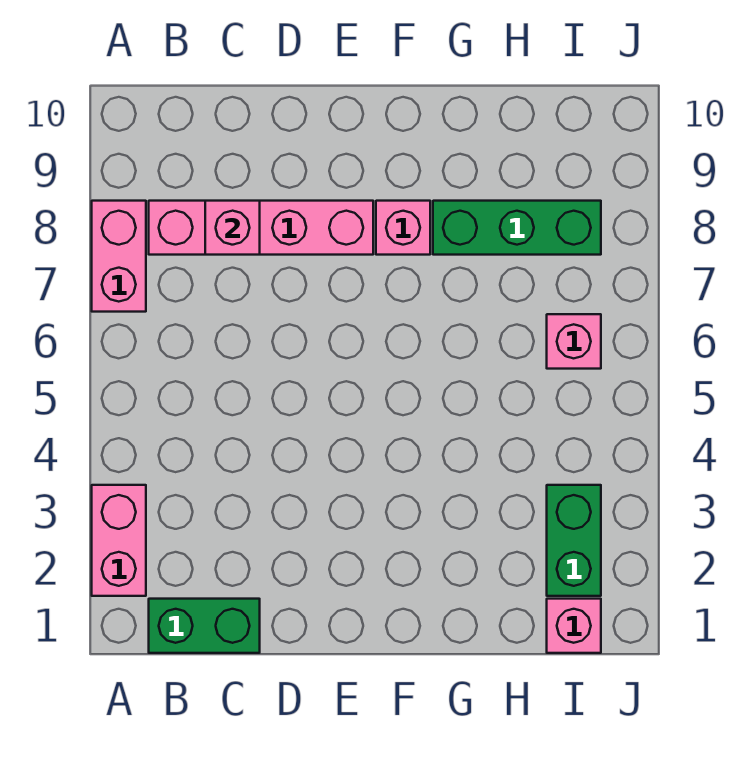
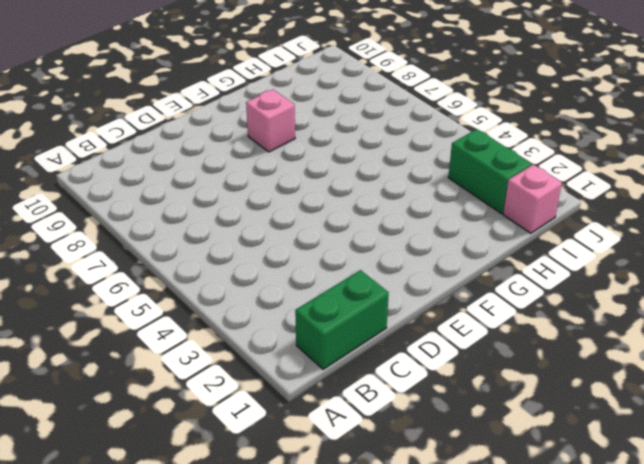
none -> pink brick A2:A3 level 1
none -> pink brick A7:A8 level 1

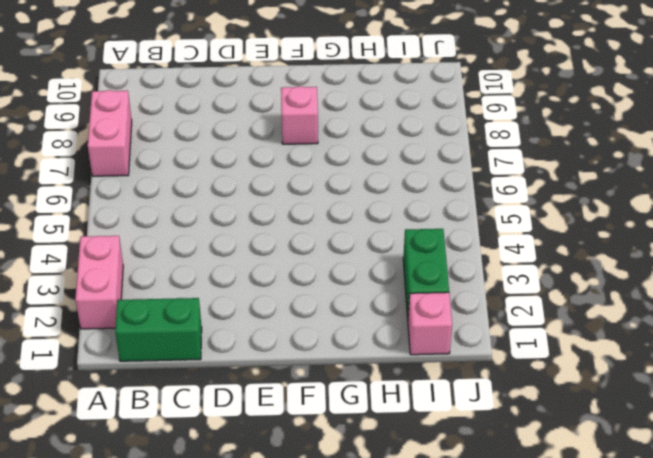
none -> pink brick B8:E8 level 1
none -> green brick G8:I8 level 1

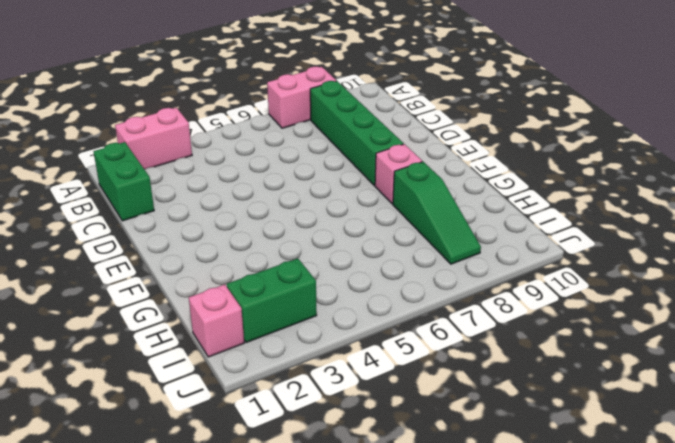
green brick B8:E8 level 1 -> pink brick B8:E8 level 1
green slope G8:I8 level 1 top G -> green brick G8:I8 level 1
none -> pink brick I6 level 1
none -> pink brick C8 level 2

